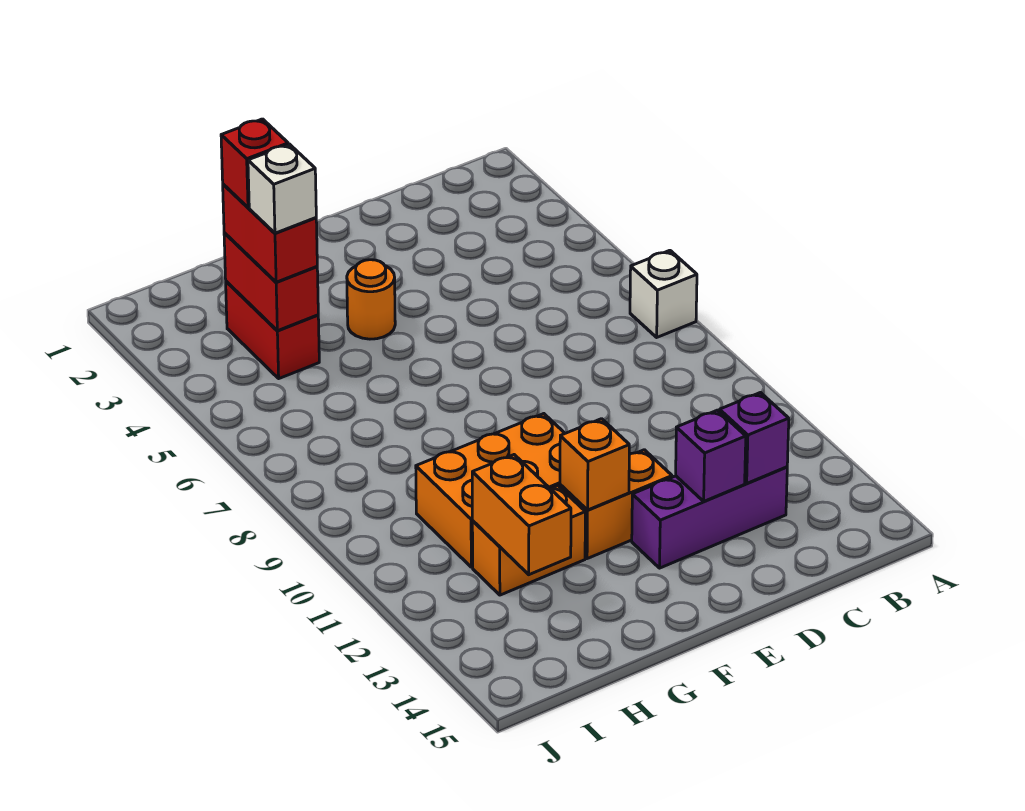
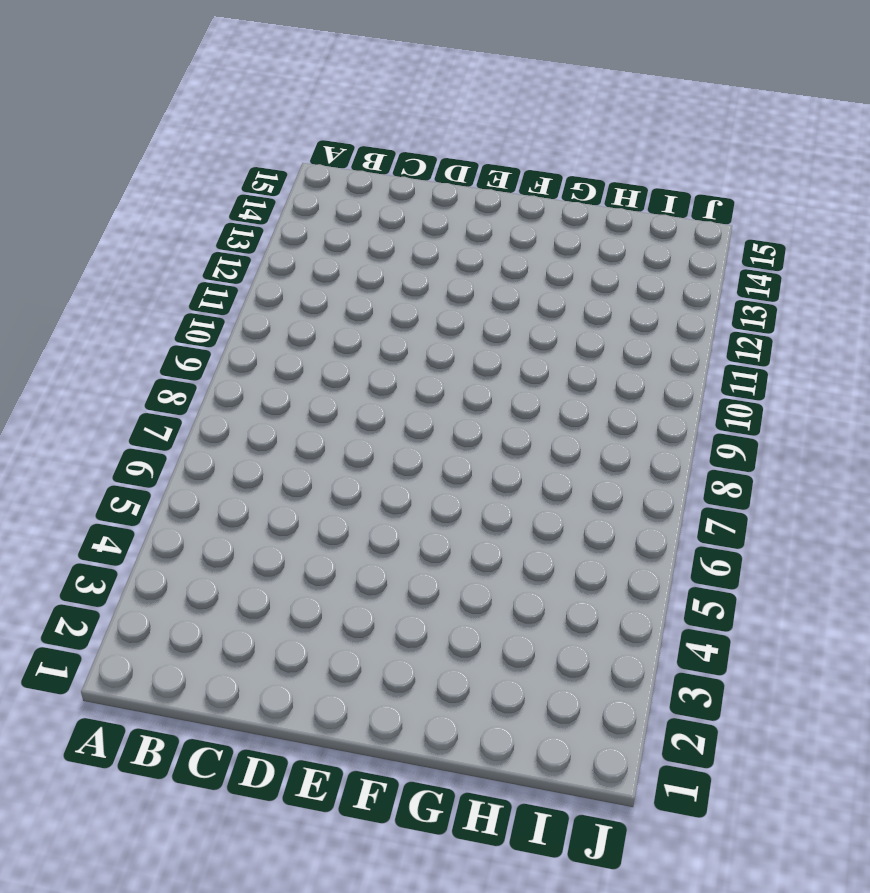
none -> white brick A7 level 1
none -> purple brick C13:E13 level 1
none -> orange brick E12:F12 level 1

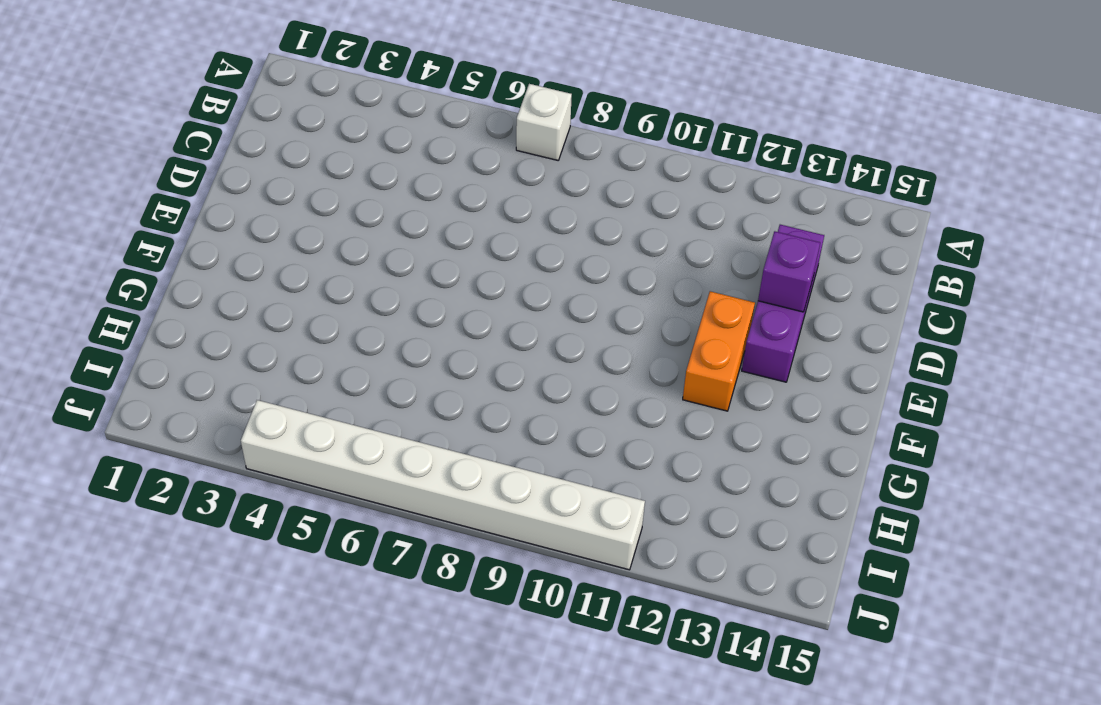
white brick J4:J11 level 1 -> none
none -> orange round brick F4 level 1
none -> orange brick F10:H11 level 1
none -> orange brick G12:H12 level 1

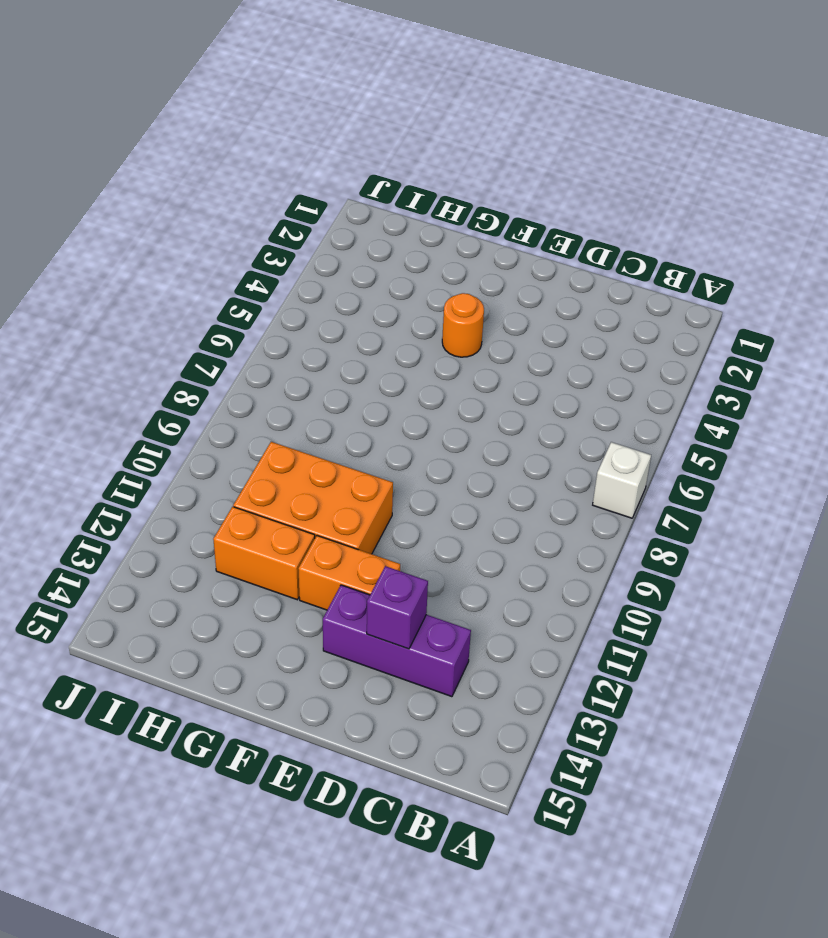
none -> red brick H3:H4 level 1
none -> purple brick C13 level 2
none -> orange brick F12 level 2

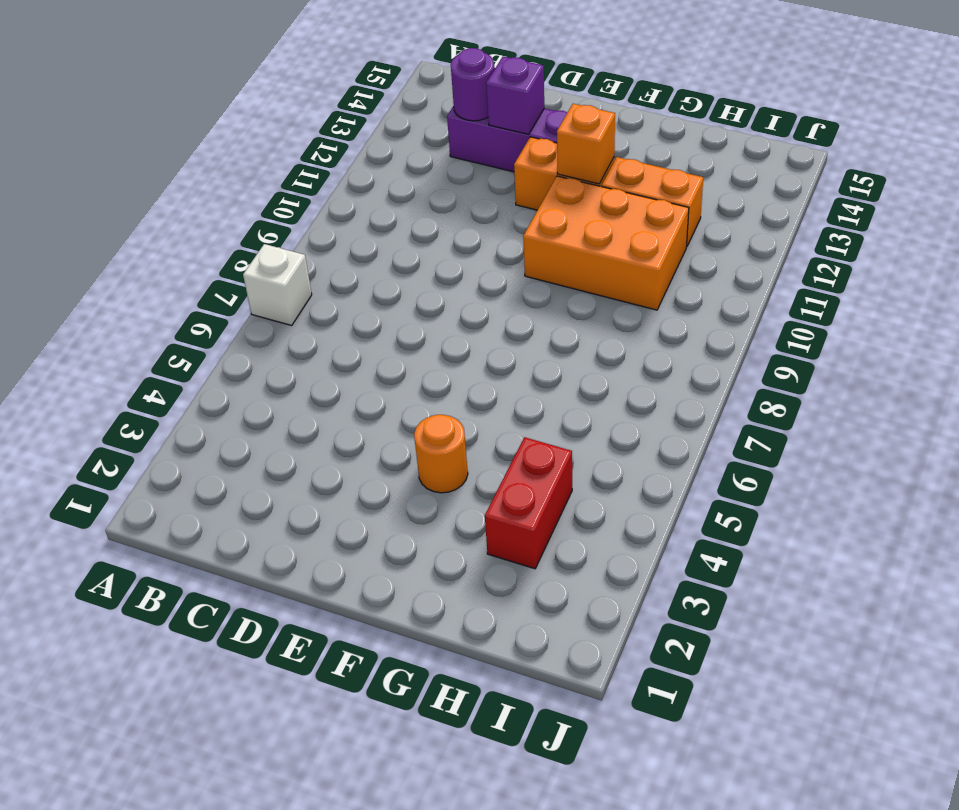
purple round brick C13 level 2 -> purple brick C13 level 2
none -> red brick H3:H4 level 2
none -> orange brick H12:H13 level 2
none -> red brick H3:H4 level 3

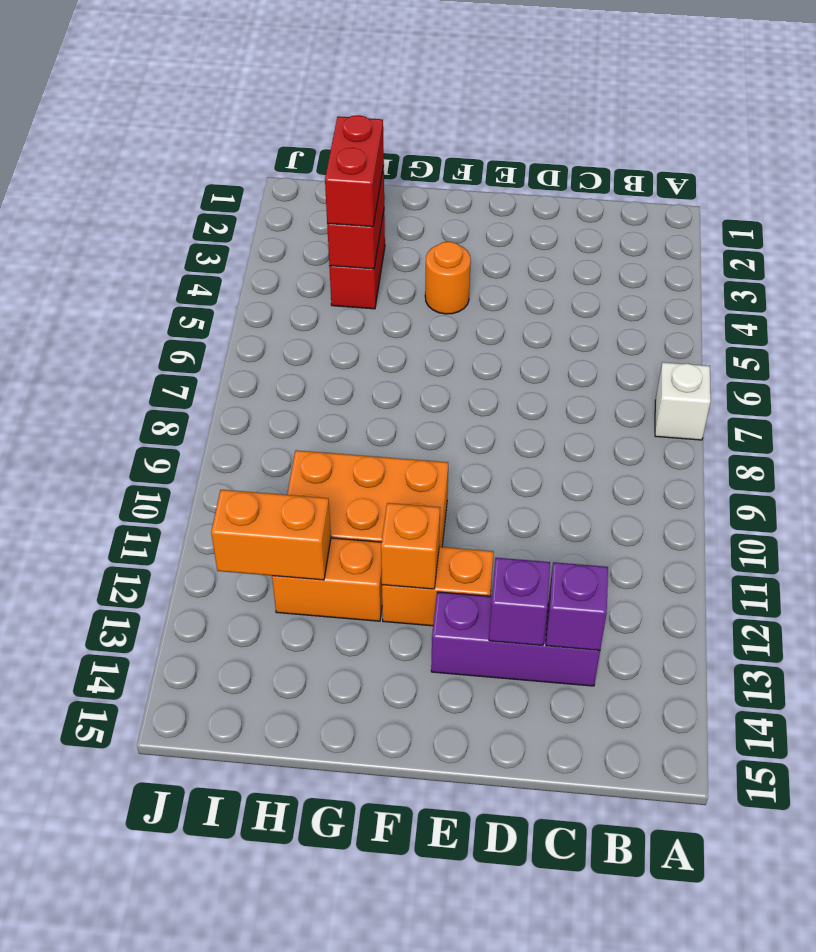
orange brick H12:I12 level 2 -> orange brick H12:H13 level 2
none -> red brick H3 level 4
none -> white brick H4 level 4

